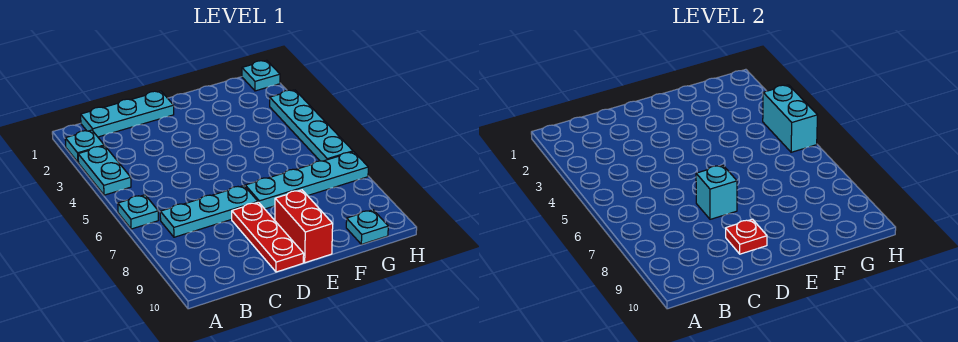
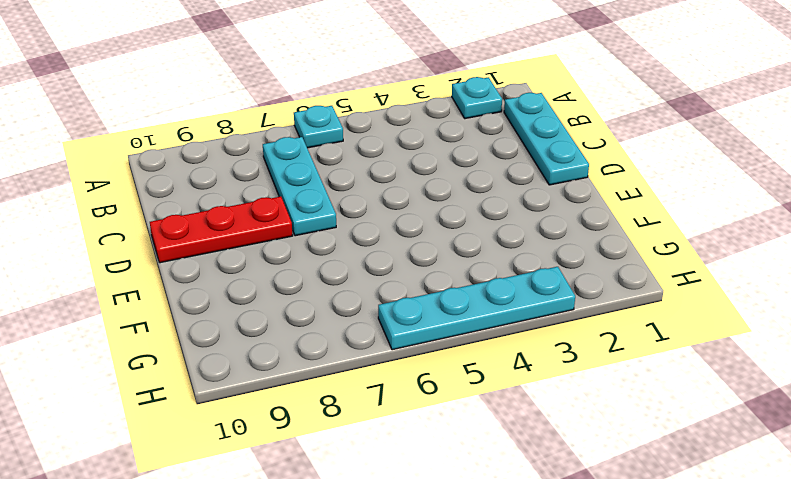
none -> cyan plate A3:A4 level 1
none -> cyan plate E7:H7 level 1
none -> red brick E9:E10 level 1

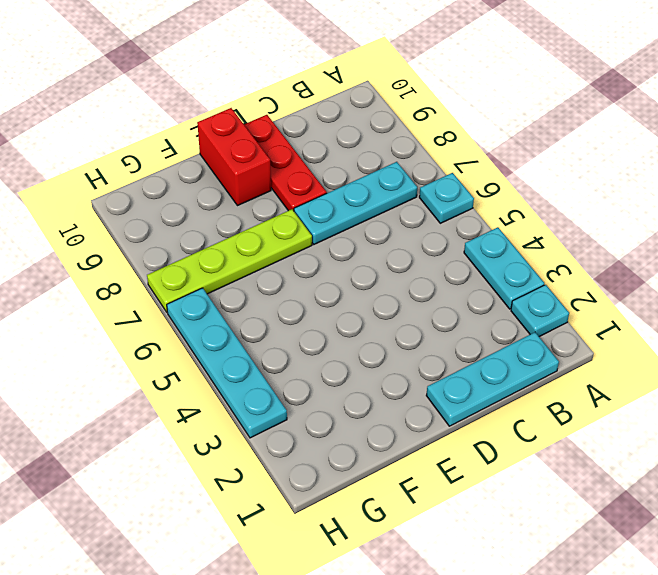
lime plate E7:H7 level 1 -> cyan plate E7:H7 level 1
none -> cyan plate G10 level 1
none -> cyan plate H1 level 1
none -> cyan brick D7 level 2

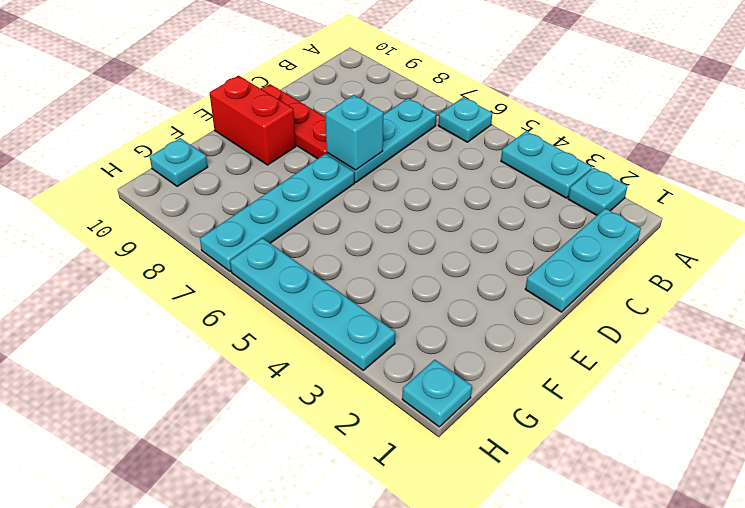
none -> red plate D9 level 2
none -> cyan brick H4:H5 level 2

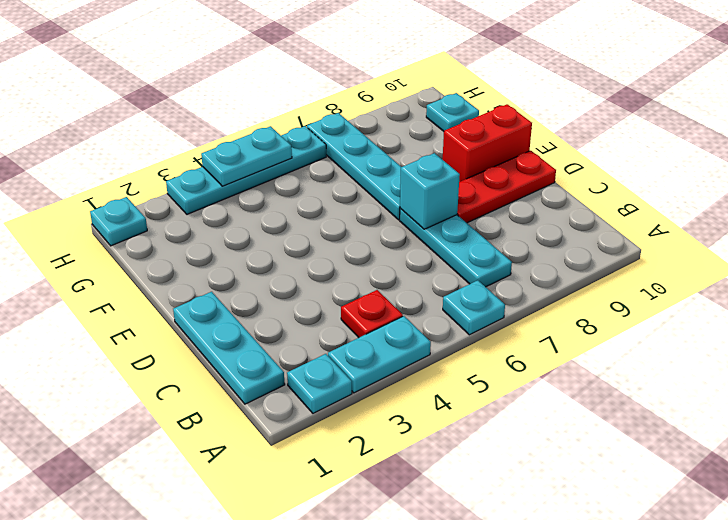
red plate B4 level 1 -> red plate D9 level 2
cyan plate H4:H5 level 2 -> cyan brick H4:H5 level 2

